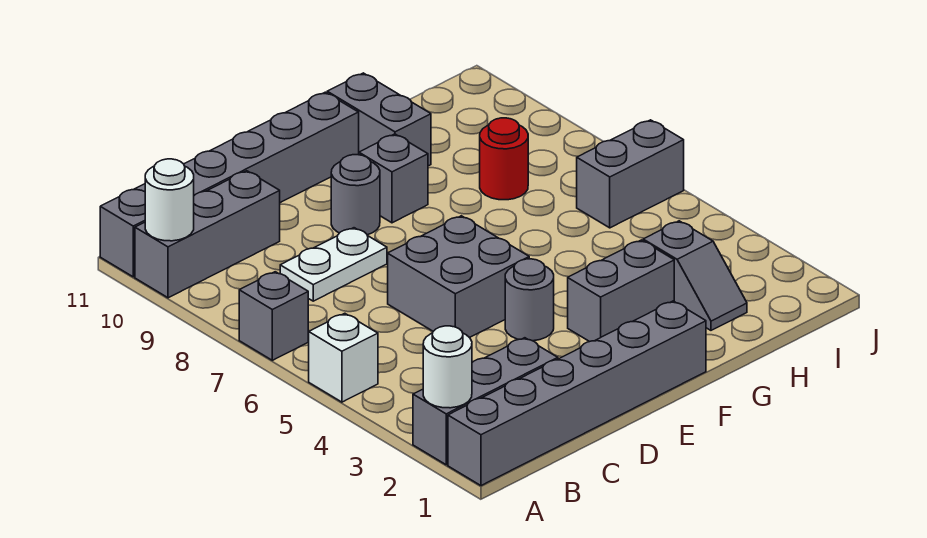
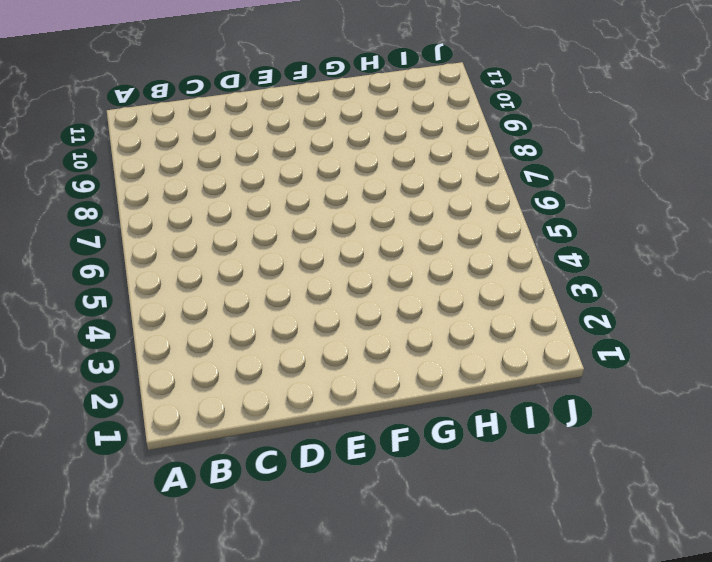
none -> grey brick A1:F1 level 1
none -> grey brick A2:C2 level 1
none -> white brick A5 level 1

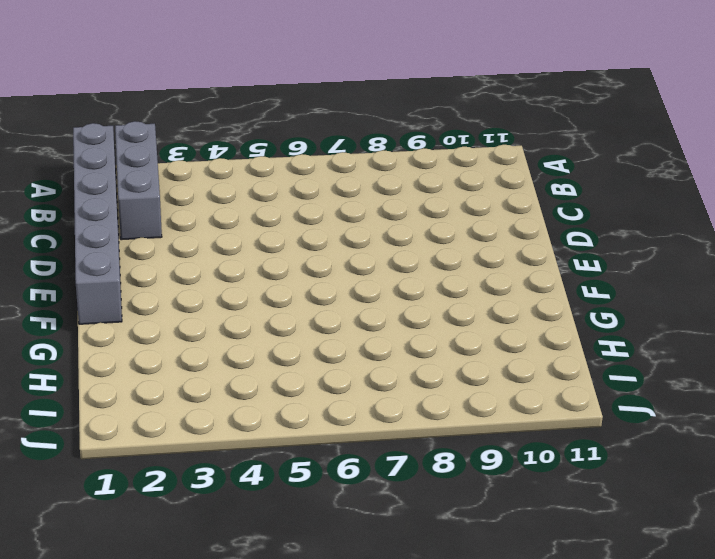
none -> white brick A5 level 1
none -> grey brick A7 level 1
none -> grey brick A10:C10 level 1

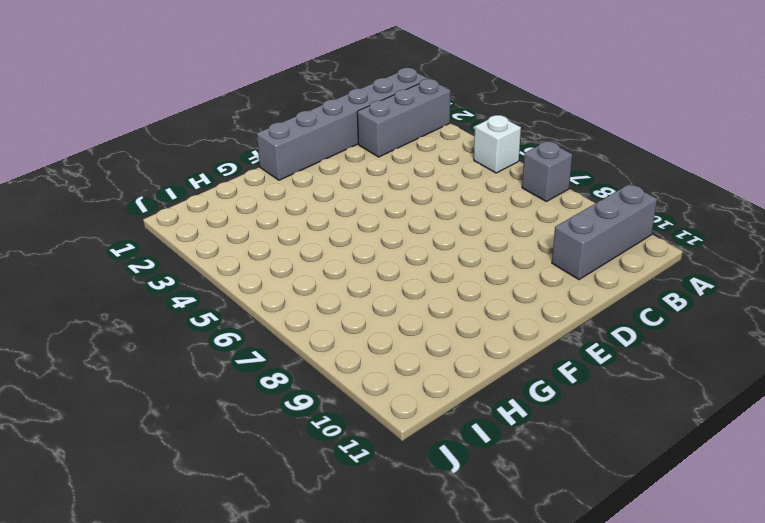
none -> grey brick A11:F11 level 1
none -> white plate C8:D8 level 1
none -> grey brick D5:E6 level 1

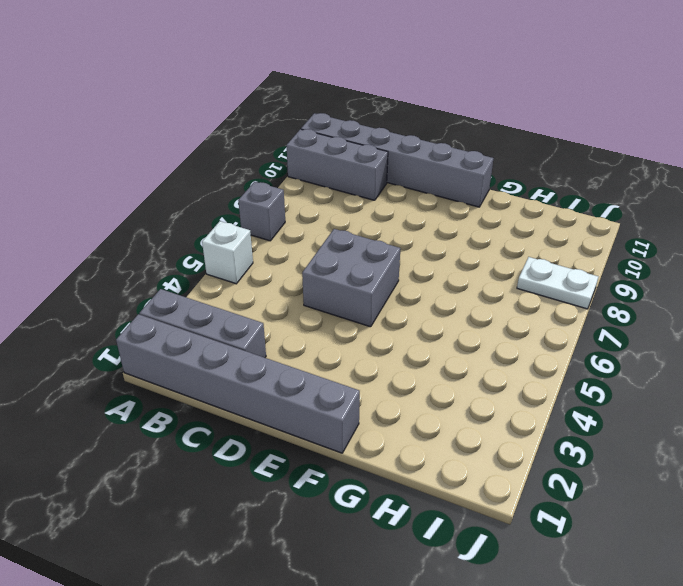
white plate I8:J8 level 1 -> white plate C8:D8 level 1
none -> grey round brick E4 level 1
none -> grey round brick E9 level 1
none -> grey brick F3:G3 level 1

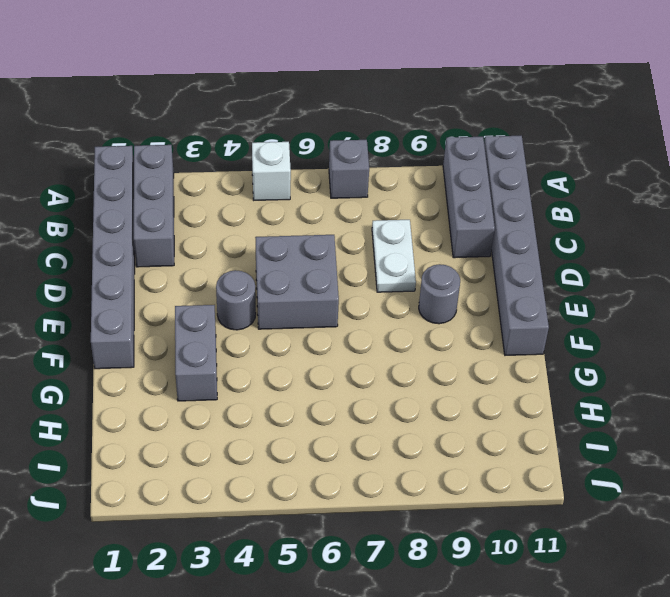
none -> grey brick F9 level 1
none -> grey brick G10:G11 level 1
none -> grey slope H2:H3 level 1 top 3

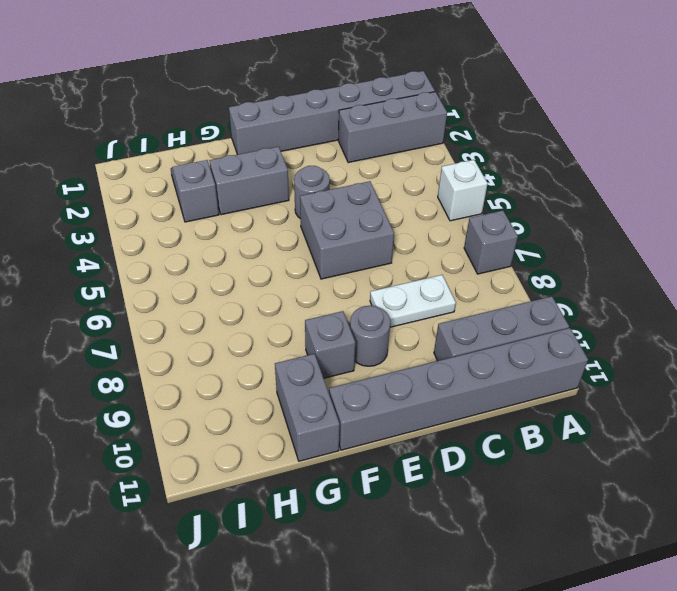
none -> red round brick H8 level 1
none -> grey brick I6:J6 level 1
none -> white round brick A2 level 2

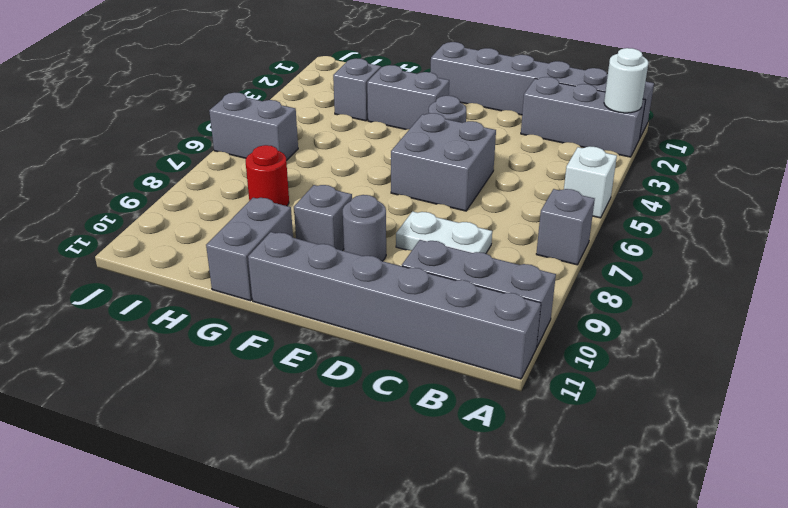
none -> white round brick A10 level 2

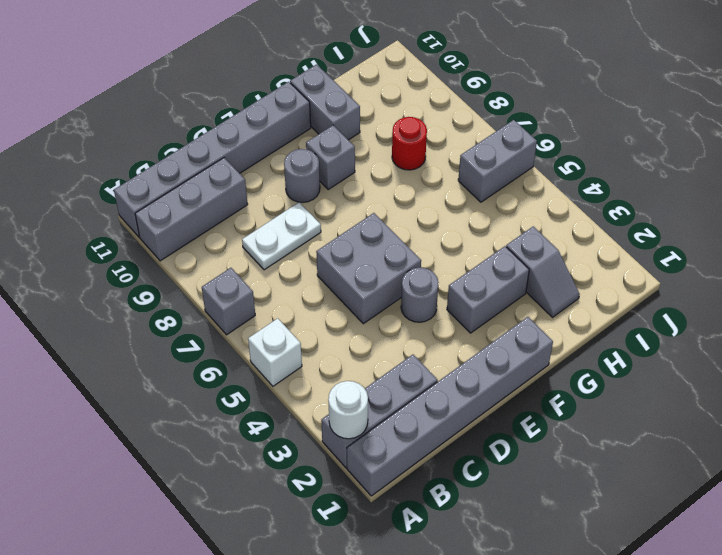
none -> white round brick A10 level 2

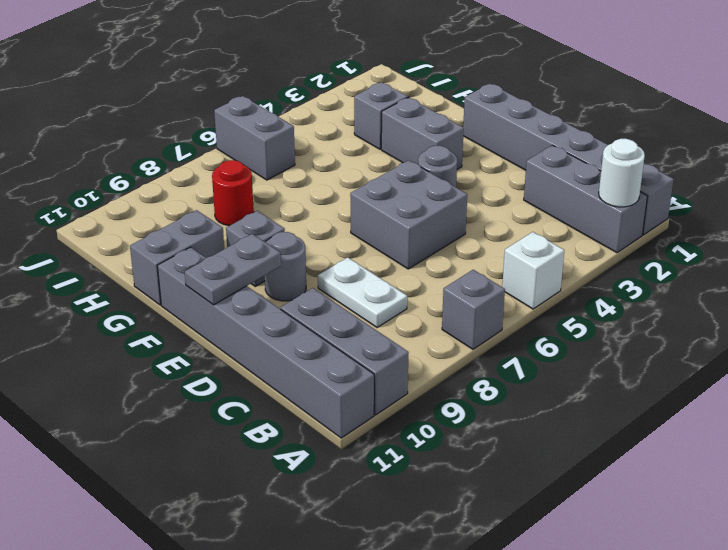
grey plate E10:E11 level 2 -> none
none -> white round brick A10 level 2

